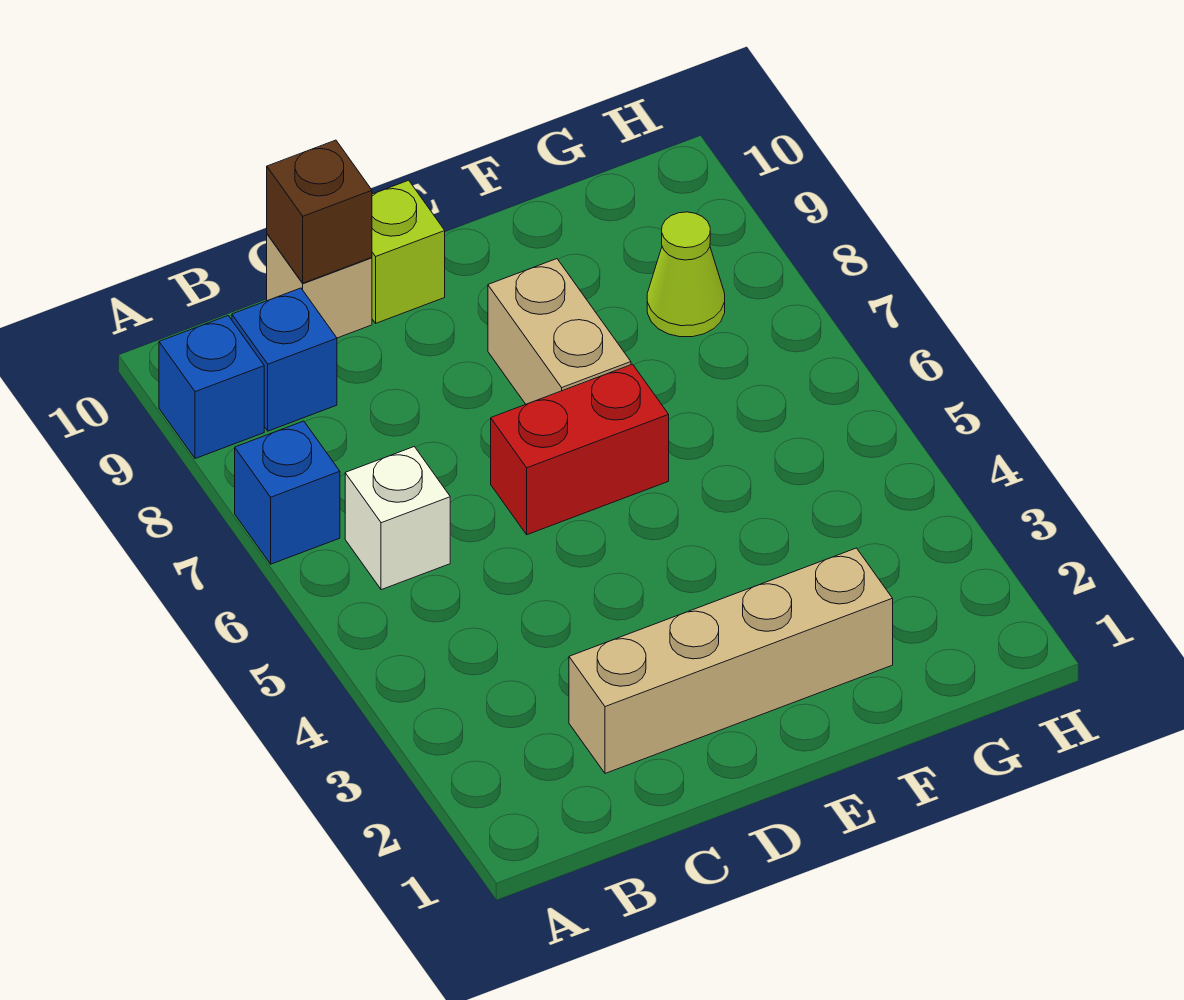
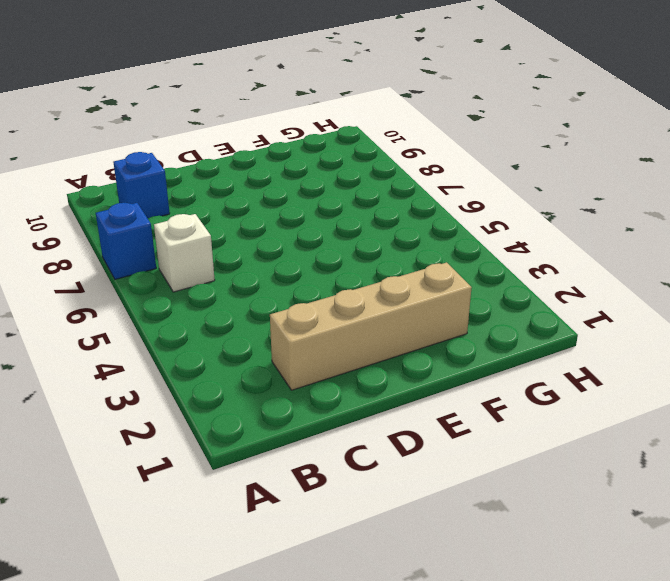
none -> blue brick A9 level 1
none -> tan brick C10 level 1

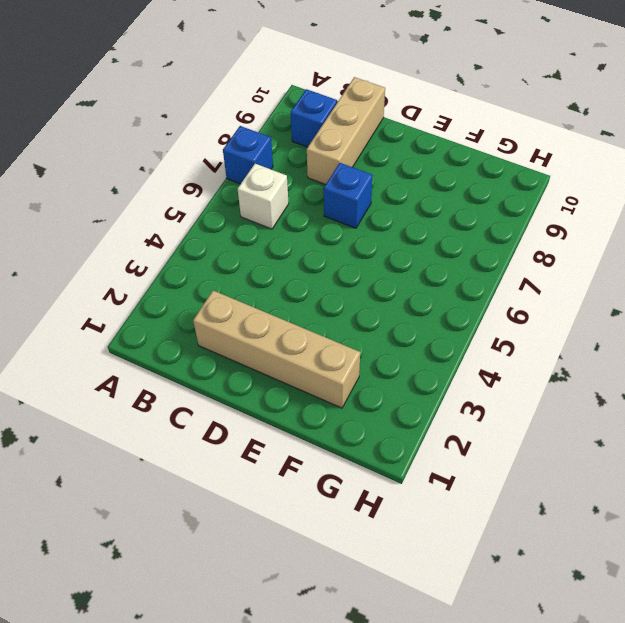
tan brick C8:C10 level 1 -> tan brick C10 level 1
blue brick D7 level 1 -> blue brick A9 level 1
none -> red brick D6:E6 level 1
none -> lime brick D10 level 1

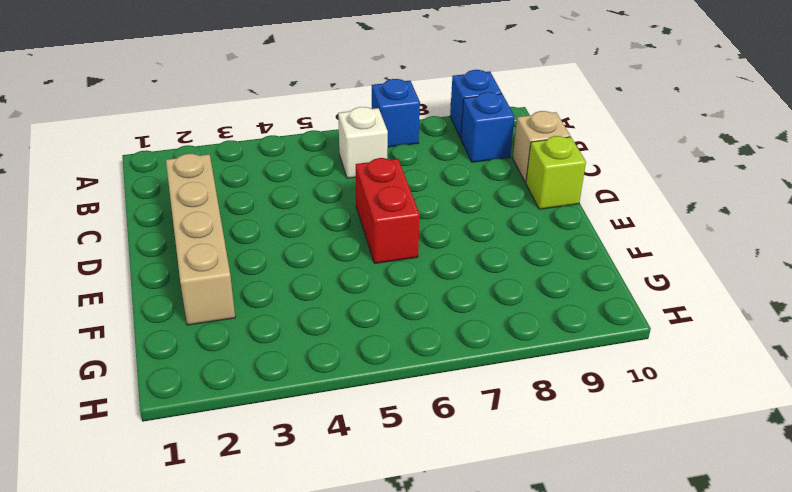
none -> tan brick E7:E8 level 1
none -> lime cone G8 level 1

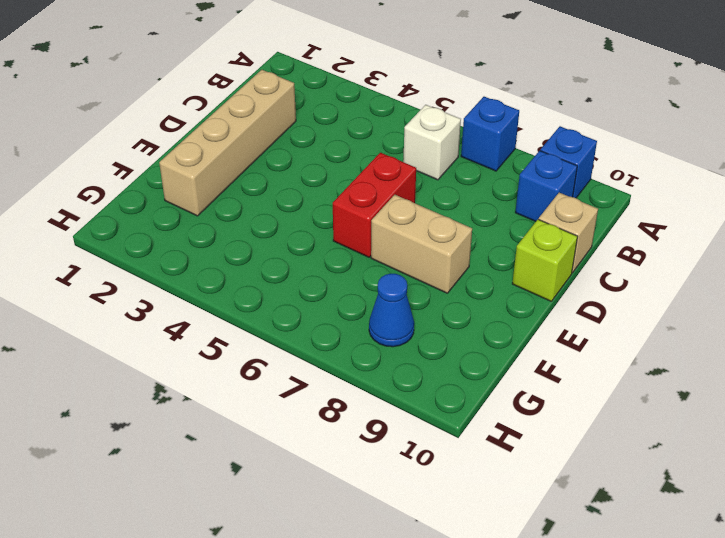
blue cone G8 level 1 -> lime cone G8 level 1
none -> brown brick C10 level 2

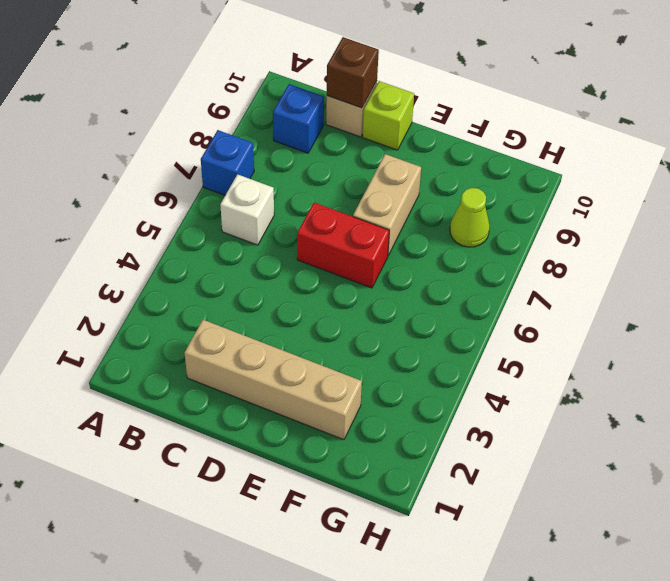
none -> blue brick A9 level 1

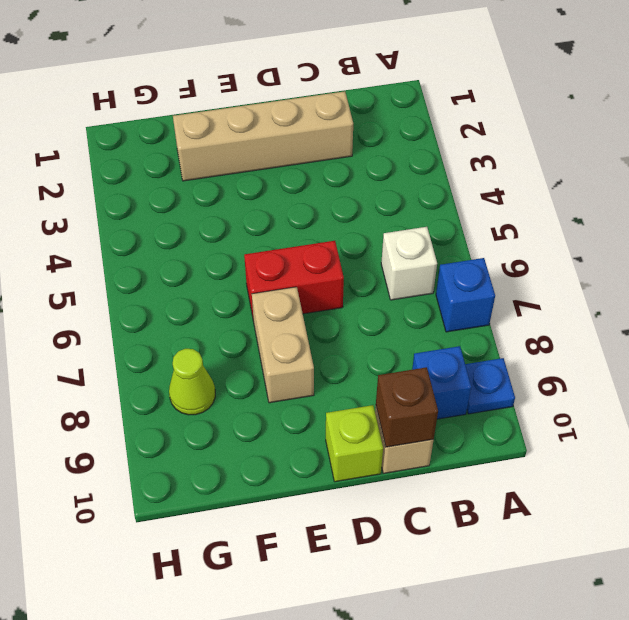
blue plate A9 level 1 -> blue brick A9 level 1

